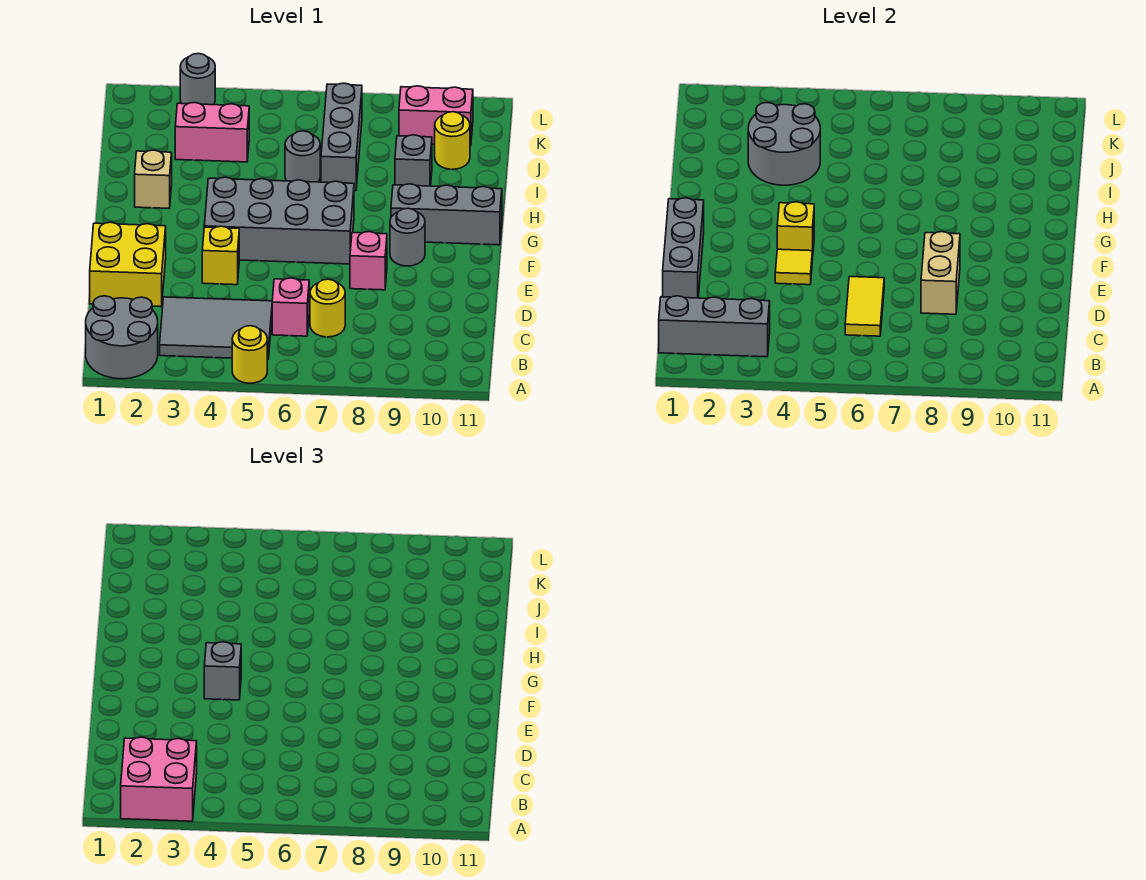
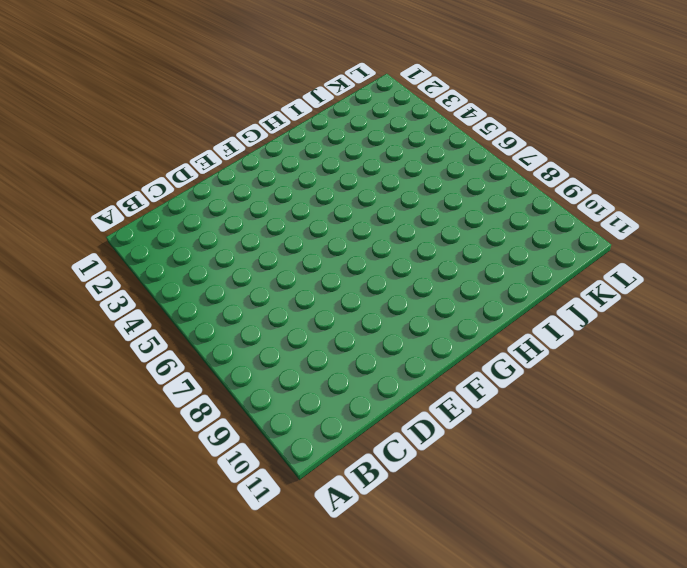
none -> grey round brick A1:B2 level 1
none -> yellow round brick A5 level 1
none -> grey tile B3:C5 level 1

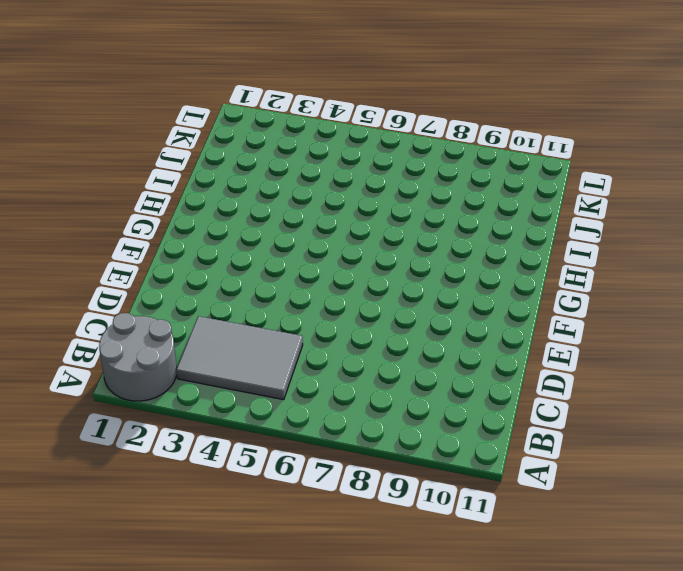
none -> yellow round brick A5 level 1
none -> pink brick C6 level 1
none -> yellow round brick C7 level 1

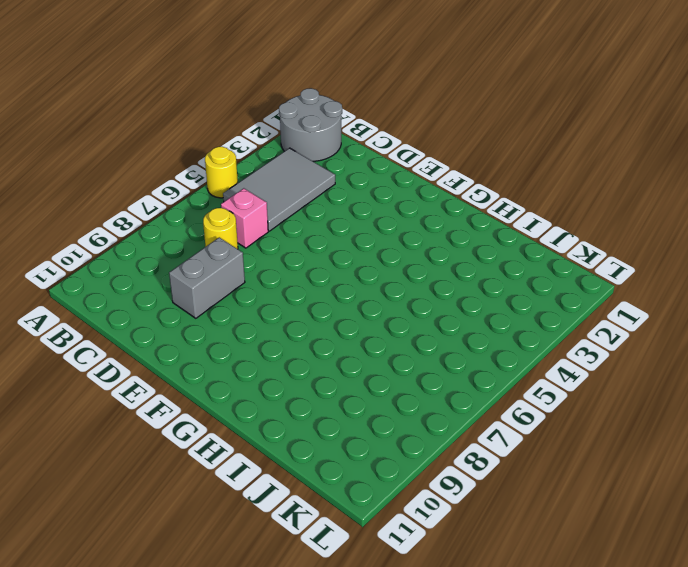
grey brick D8:D9 level 1 -> none
none -> yellow brick D1:E2 level 1
none -> yellow brick E4 level 1
none -> pink brick E8 level 1

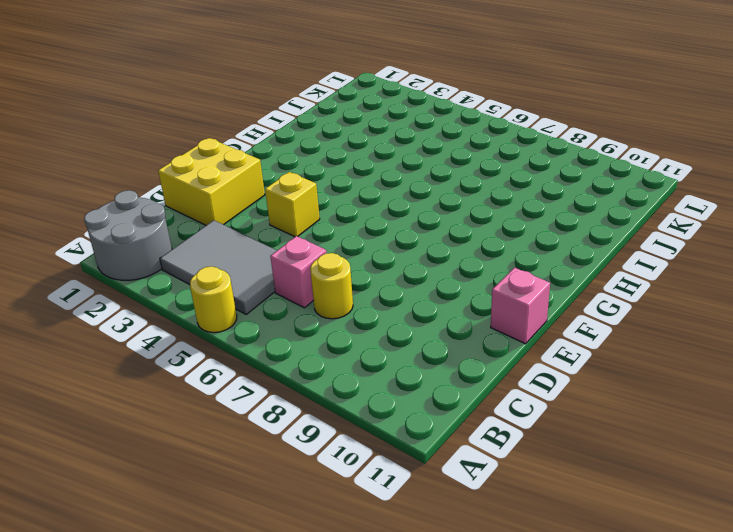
pink brick E11 level 1 -> pink brick E8 level 1
none -> grey brick F4:G7 level 1
none -> grey round brick F9 level 1
none -> grey brick G9:G11 level 1

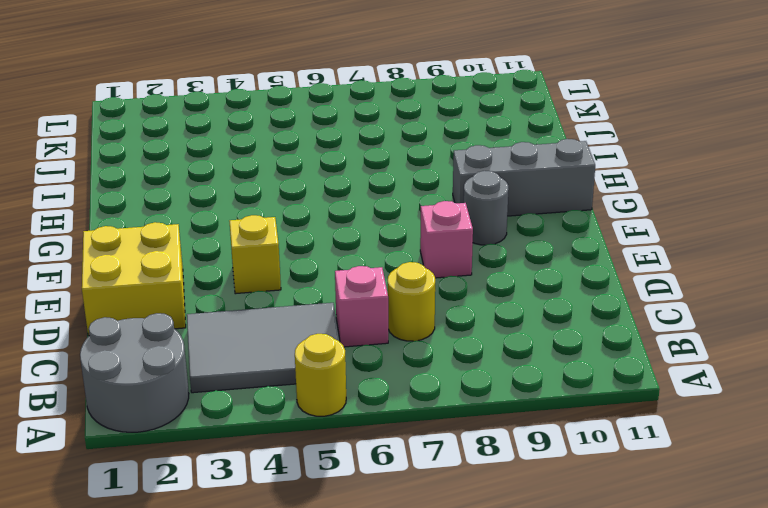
none -> grey brick F4:G7 level 1
none -> tan brick H2 level 1
none -> grey round brick I6 level 1

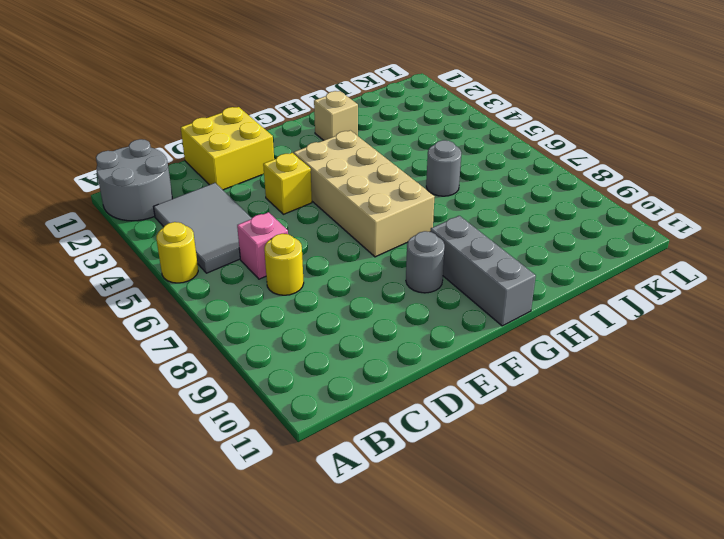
tan brick F4:G7 level 1 -> grey brick F4:G7 level 1
none -> pink brick E8 level 1
none -> grey brick I7:K7 level 1
none -> grey brick I9 level 1

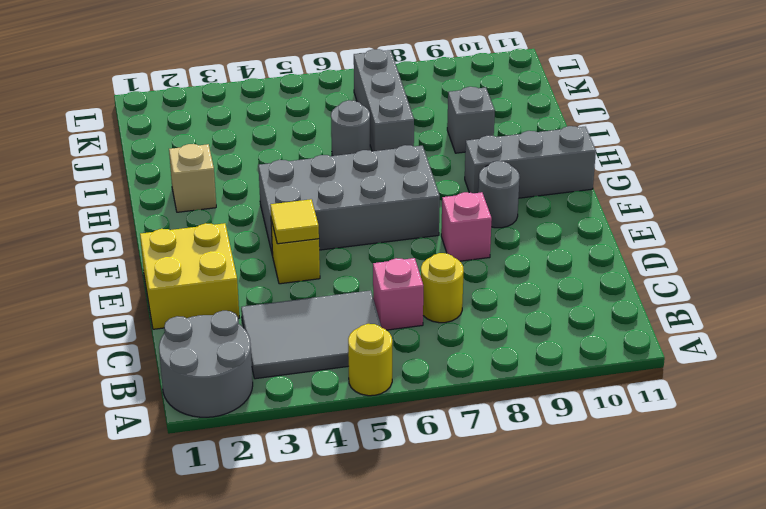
none -> pink brick J3:J4 level 1
none -> yellow round brick J10 level 1
none -> pink brick K9:K10 level 1

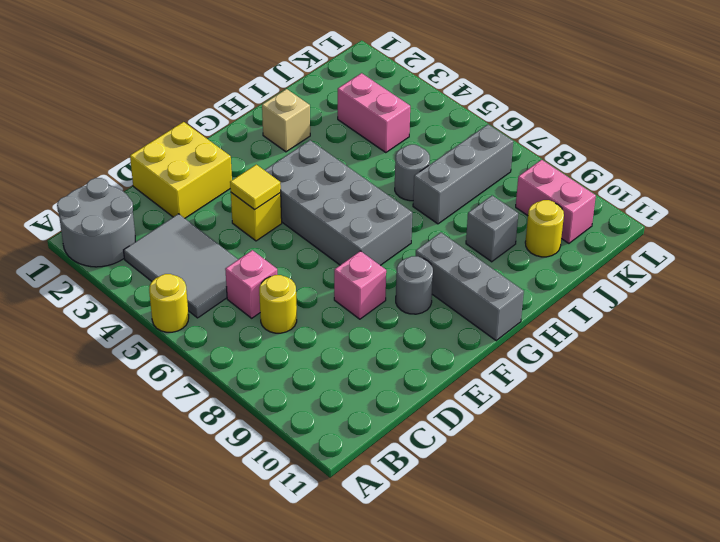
none -> grey round brick L3 level 1
none -> grey brick B1:B3 level 2
none -> yellow tile C6:D6 level 2

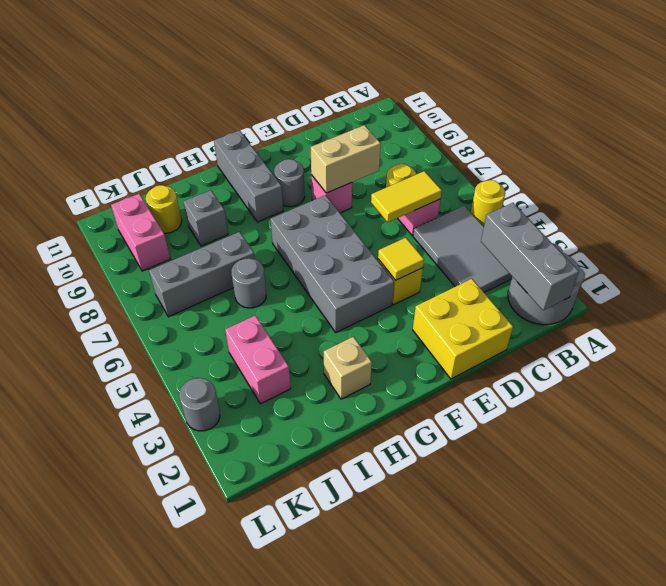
none -> grey brick D1:F1 level 2
none -> yellow brick F4 level 2
none -> grey round brick I3:J4 level 2

